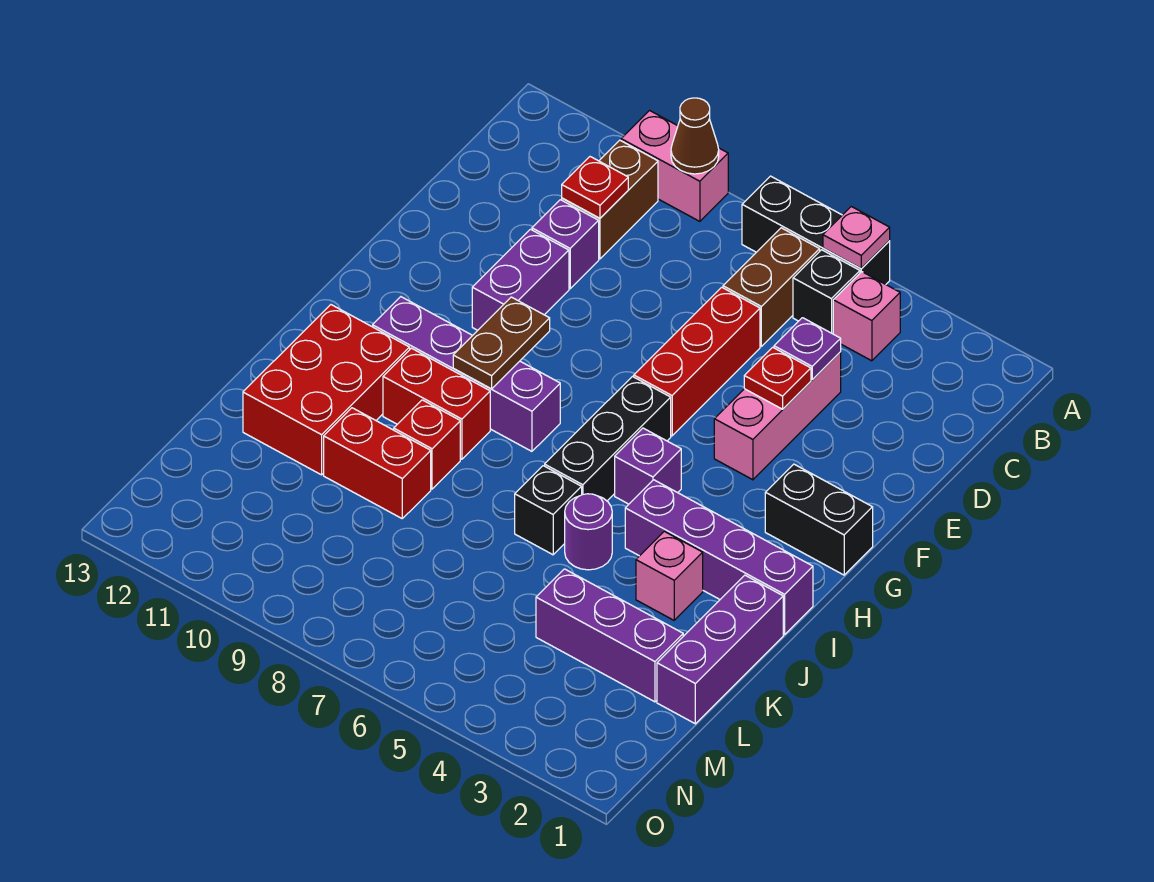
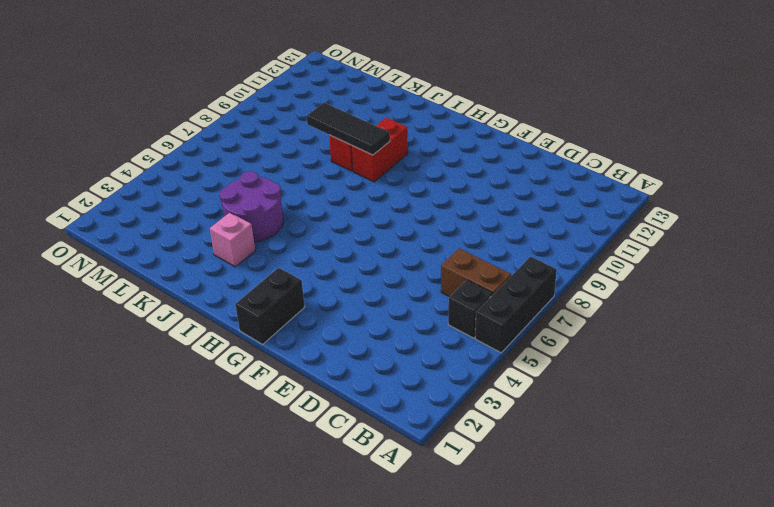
black tile I9:K9 level 2 -> none
purple round brick J4:K5 level 1 -> purple round brick J5 level 1
none -> pink brick A9:A10 level 1
none -> pink brick B4 level 1
none -> brown brick B10:C10 level 1
none -> pink brick D4:F4 level 1

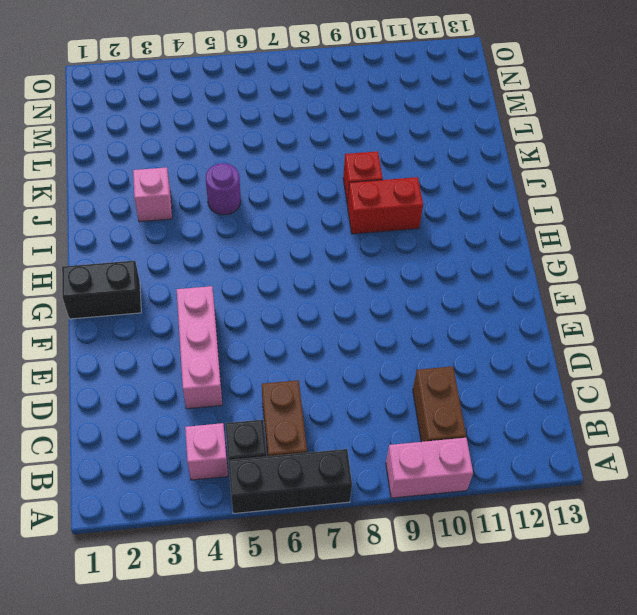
none -> red brick D6:F6 level 1
none -> purple brick D10 level 1
none -> purple brick E10:F10 level 1
none -> black brick G6:I6 level 1

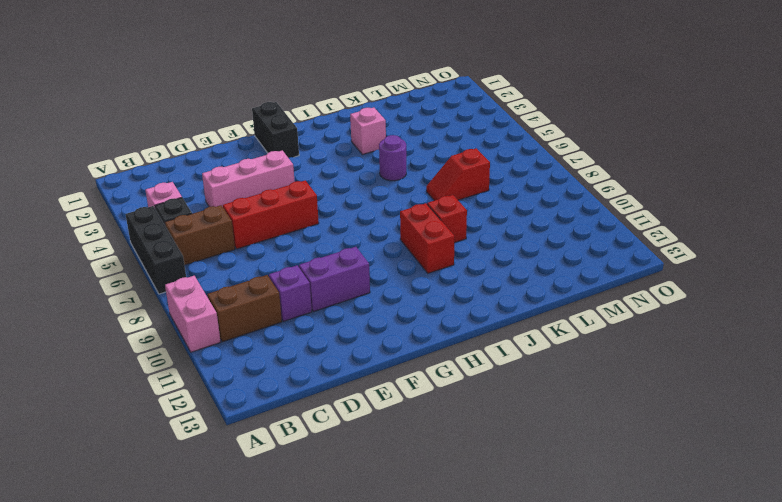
red slope K7:L7 level 1 top L -> none
none -> black brick G6:I6 level 1
none -> purple brick H5 level 1
none -> purple brick H8:H11 level 1
none -> purple brick I1:I4 level 1

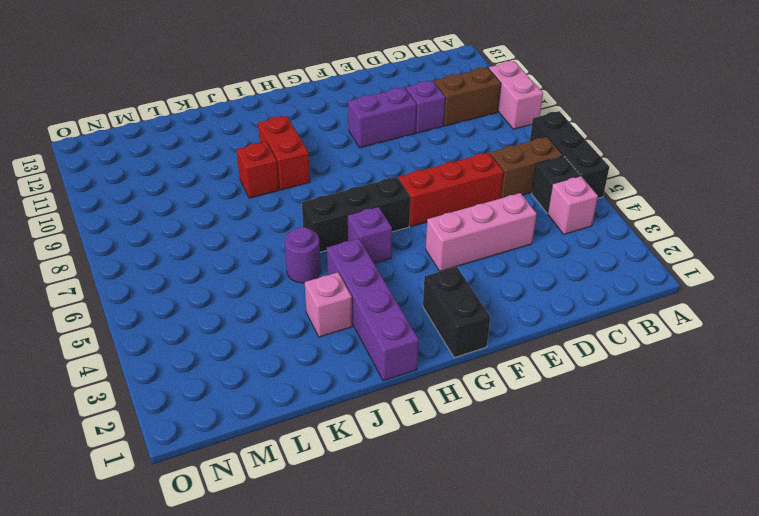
none -> purple brick H8:H11 level 1
none -> red brick I11:K12 level 1
none -> purple brick J1:L1 level 1
none -> black brick J6 level 1

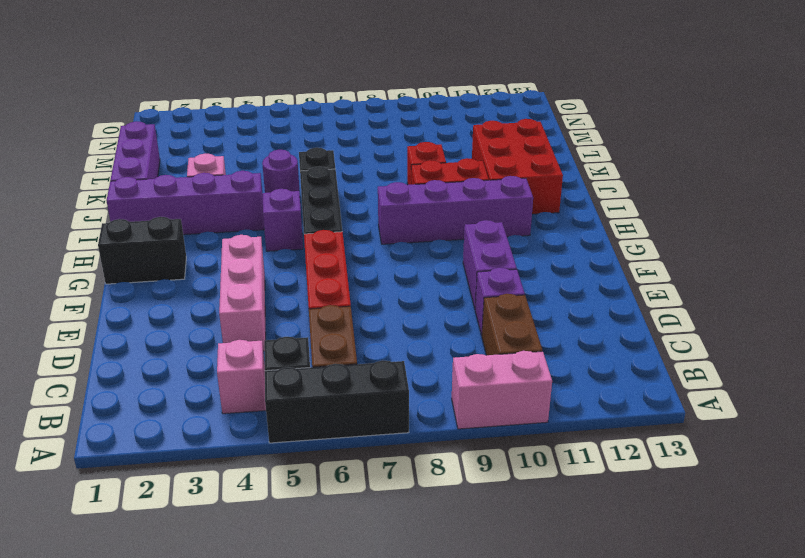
none -> red brick K9:K10 level 1
none -> purple brick L2:L4 level 1
none -> pink plate A5 level 2
none -> brown cone A9 level 2

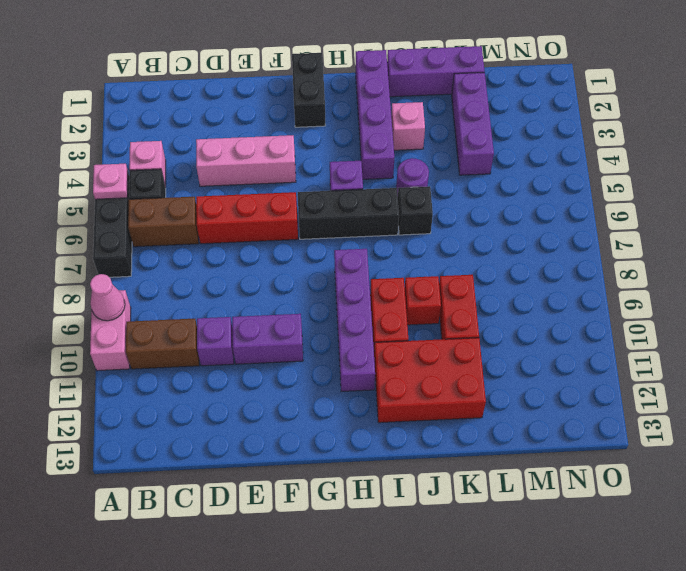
pink cone A9 level 2 -> brown cone A9 level 2
none -> red plate C10 level 2
none -> purple plate D4 level 2
none -> red plate E4 level 2
none -> brown plate G9:H9 level 2

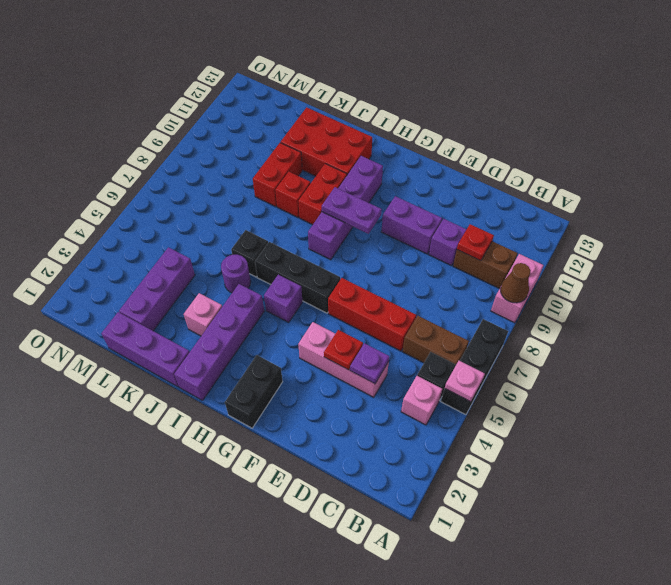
purple plate G9:H9 level 2 -> brown plate G9:H9 level 2

